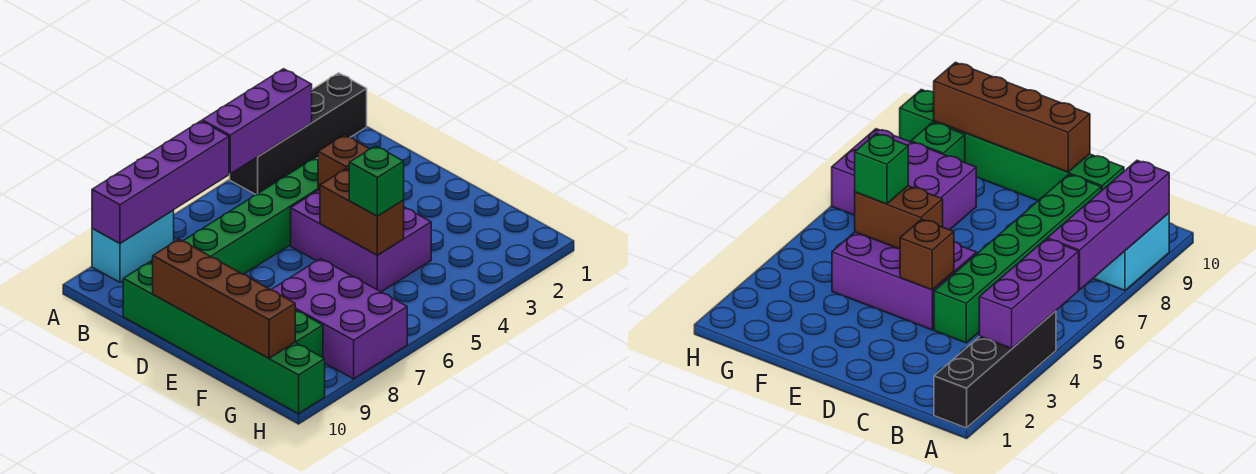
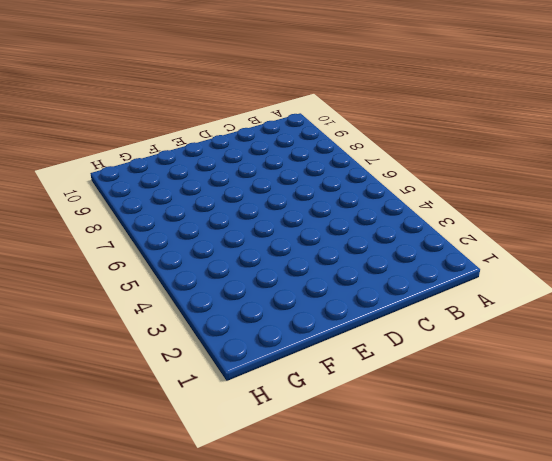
none -> black brick A1:A4 level 1
none -> cyan brick A8:A9 level 1
none -> green brick C4:C9 level 1

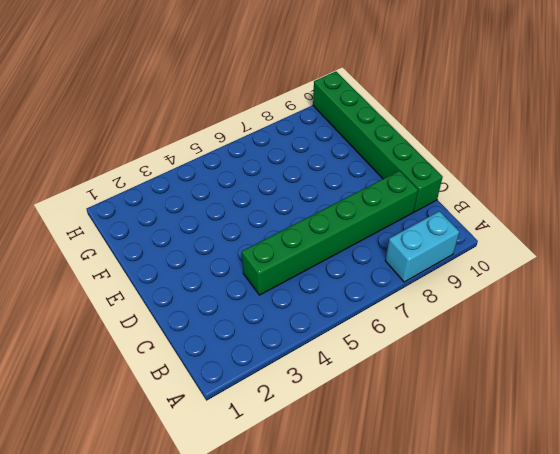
none -> black brick A1:A4 level 1
none -> purple brick D4:F5 level 1
none -> purple brick F7:H8 level 1

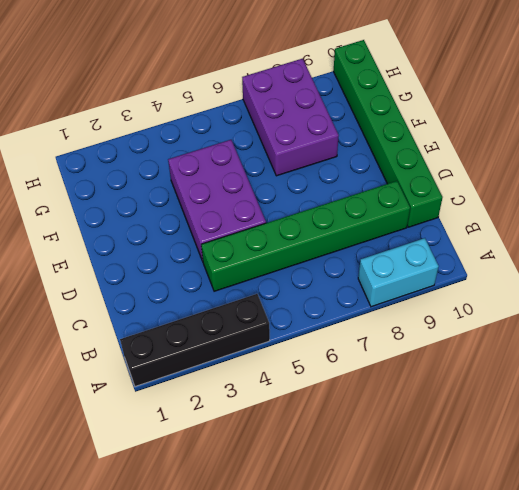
none -> green brick G9 level 1
none -> purple brick A3:A5 level 2
none -> purple brick A6:A9 level 2

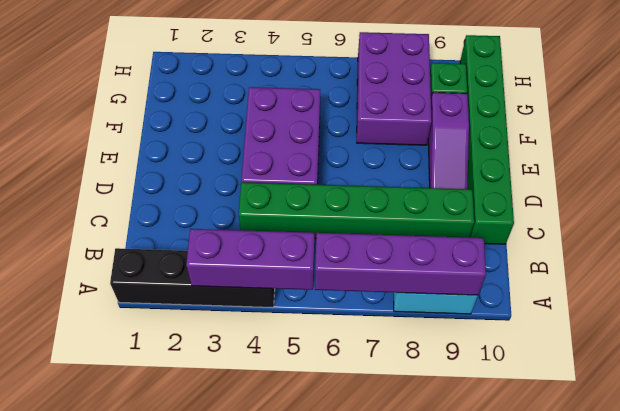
purple slope D9:F9 level 1 top F -> none
none -> brown brick D4 level 2
none -> brown brick D10:G10 level 2
none -> brown brick E5:F5 level 2

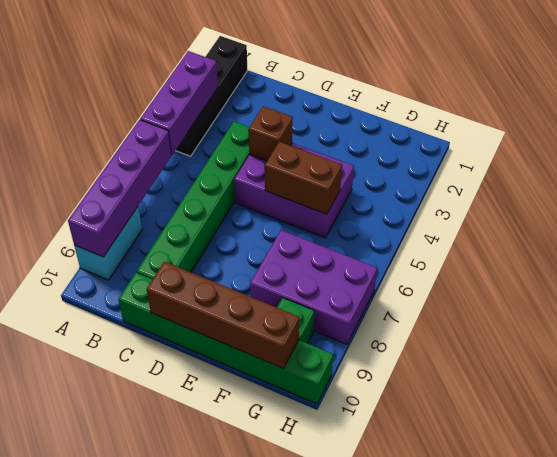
none -> green brick F5 level 3

